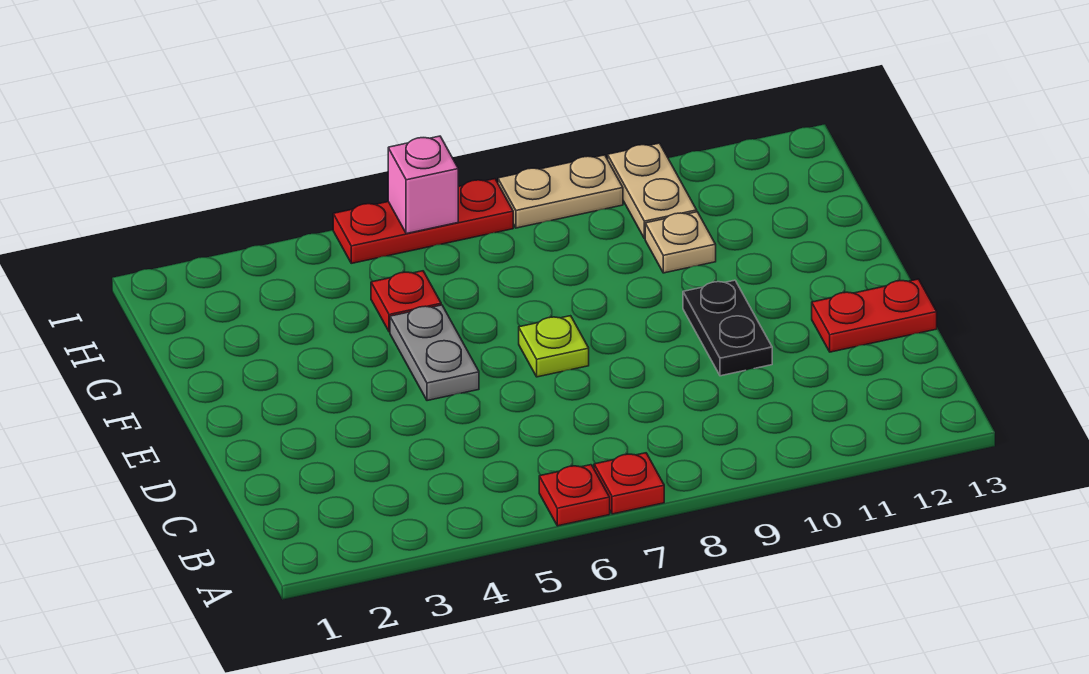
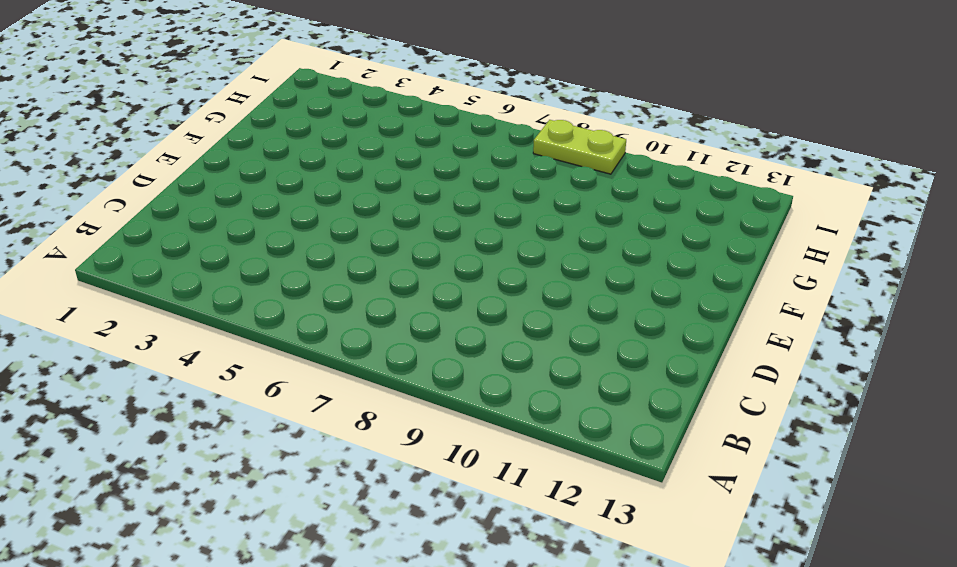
lime plate I8:I9 level 1 -> tan plate I8:I9 level 1
none -> red plate A6 level 1
none -> red plate A7 level 1
none -> black plate D10:E10 level 1

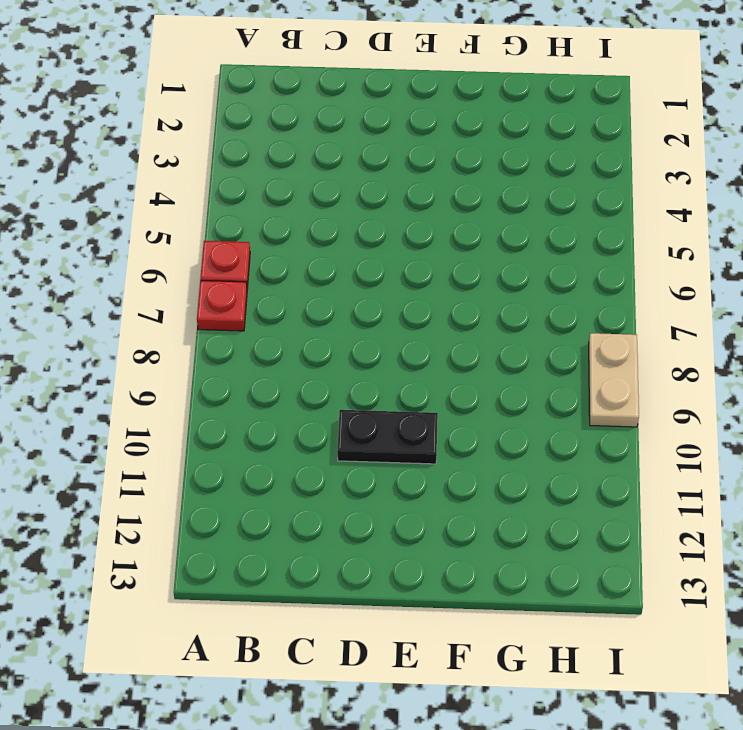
none -> red plate D12:D13 level 1
none -> grey plate E5:F5 level 1
none -> lime plate E7 level 1

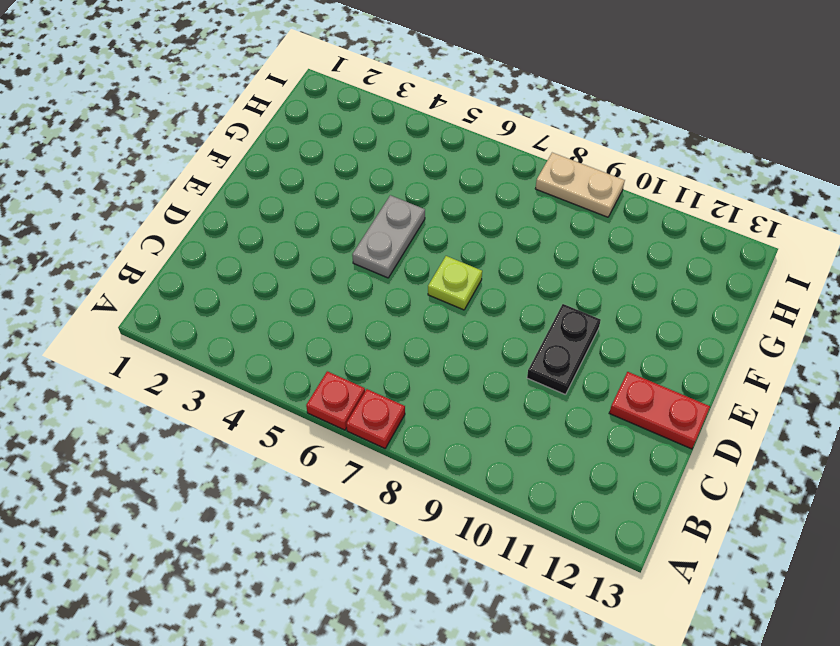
none -> red plate G5 level 1
none -> tan plate G10 level 1
none -> tan plate H10:I10 level 1

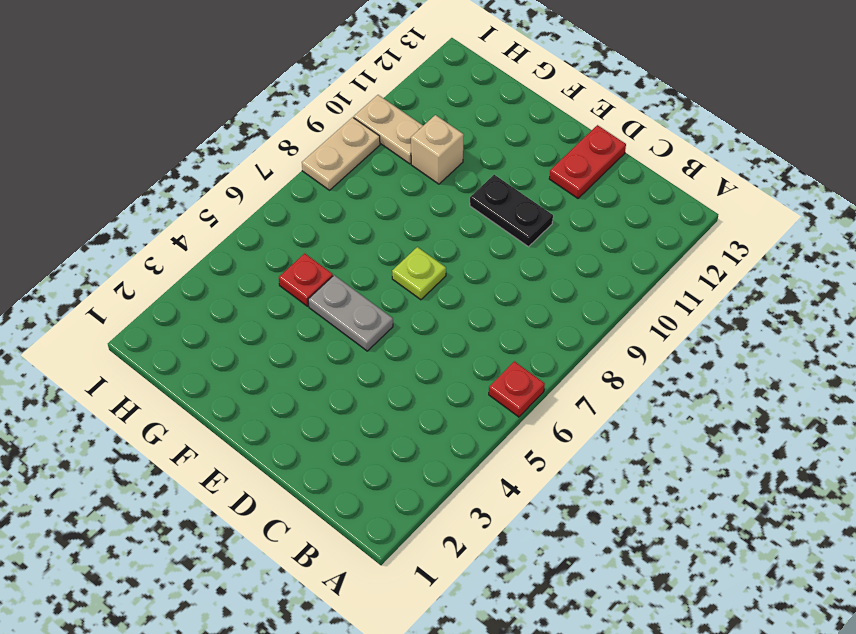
tan brick G10 level 1 -> tan plate G10 level 1
none -> red plate A7 level 1
none -> red plate I5:I7 level 1
none -> pink brick I6 level 2

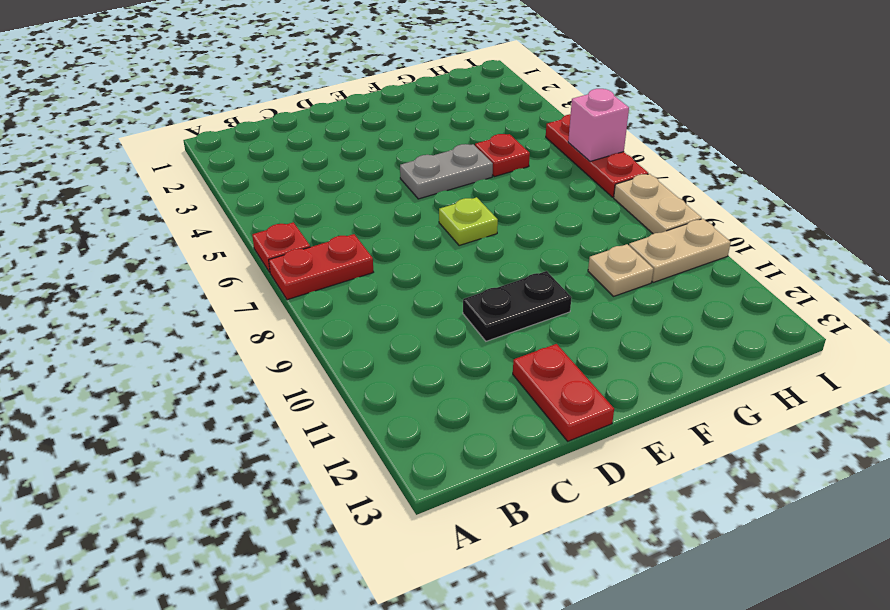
red plate A7:B7 level 1 -> red plate A7 level 1

